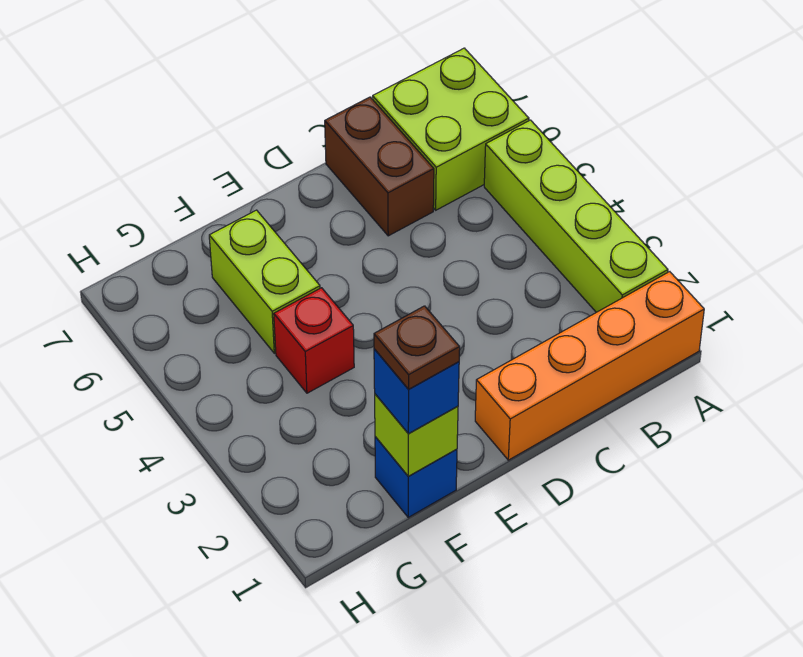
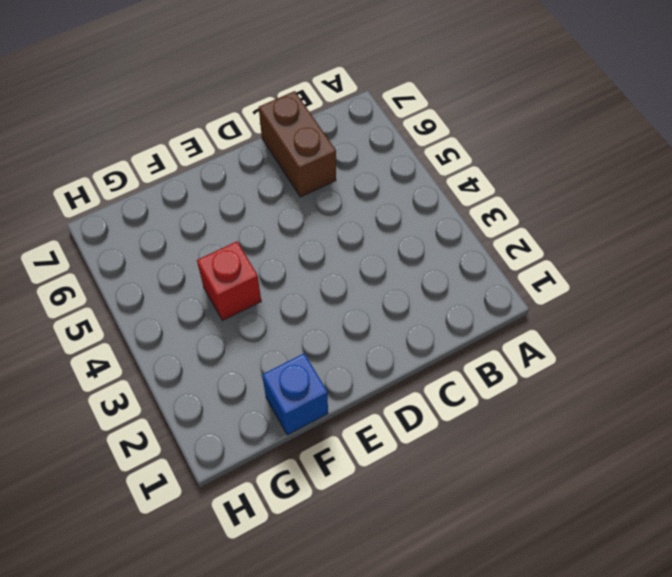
none -> orange brick A1:D1 level 1
none -> lime brick A2:A5 level 1

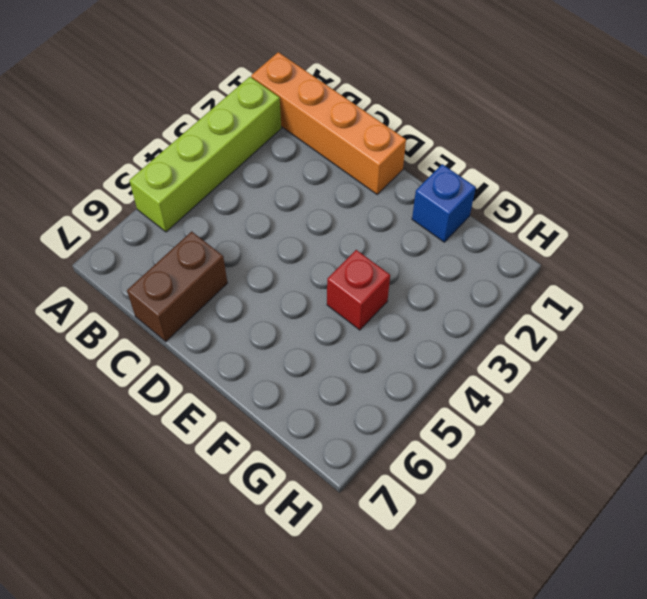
none -> lime brick A6:B7 level 1
none -> lime brick F5:F6 level 1

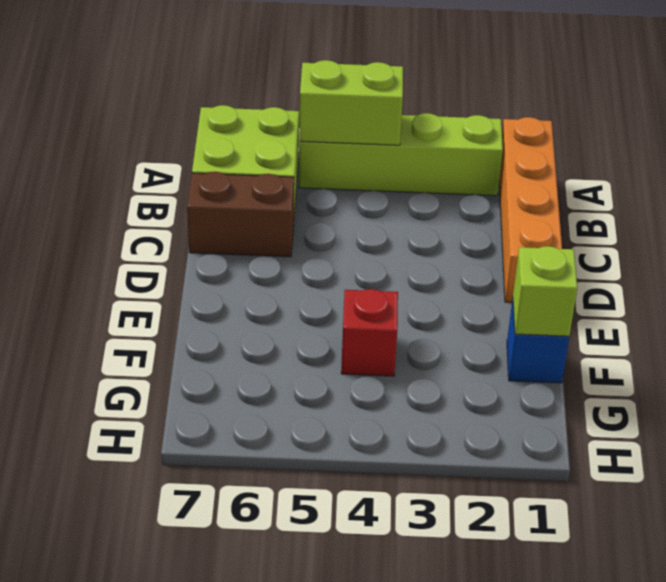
lime brick A4:A5 level 2 -> lime brick F5:F6 level 1
none -> blue brick F1 level 3
none -> brown plate F1 level 4

